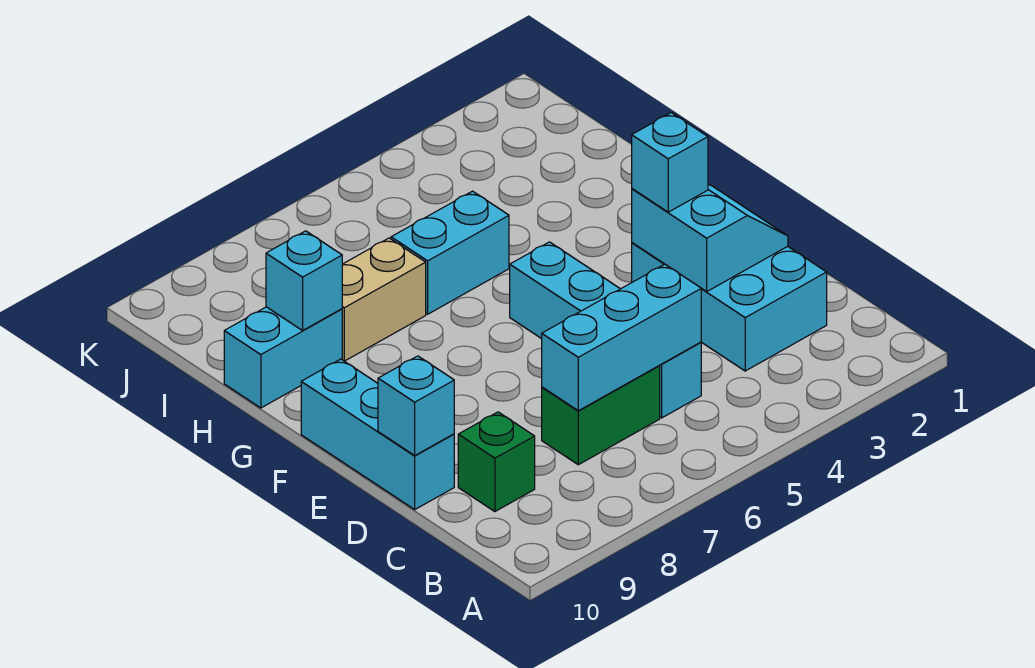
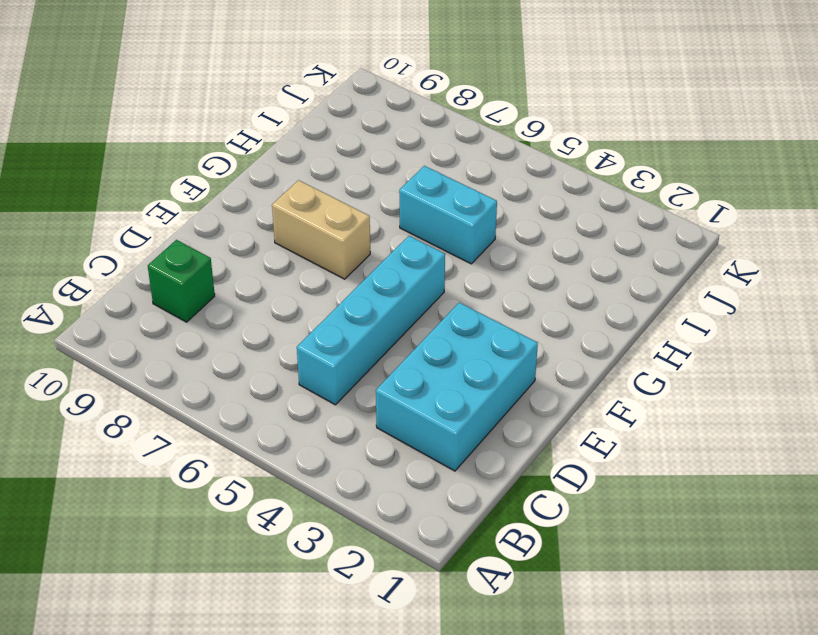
tan brick F7:F8 level 1 -> tan brick H7:H8 level 1
none -> green brick C6:C7 level 1
none -> cyan brick D10:F10 level 1
none -> cyan brick H9:H10 level 1

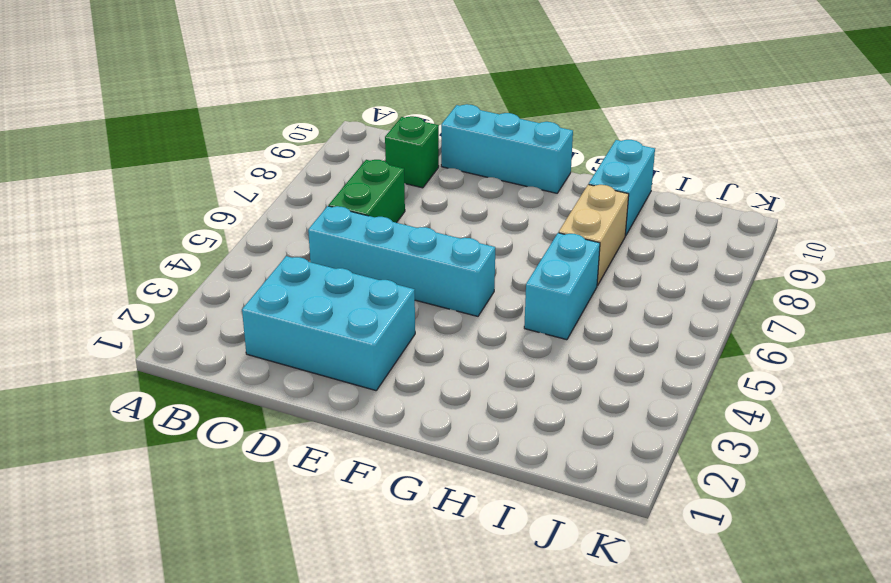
none -> cyan brick C5:C7 level 2
none -> cyan slope D2:E3 level 2 top 3
none -> cyan brick D10 level 2

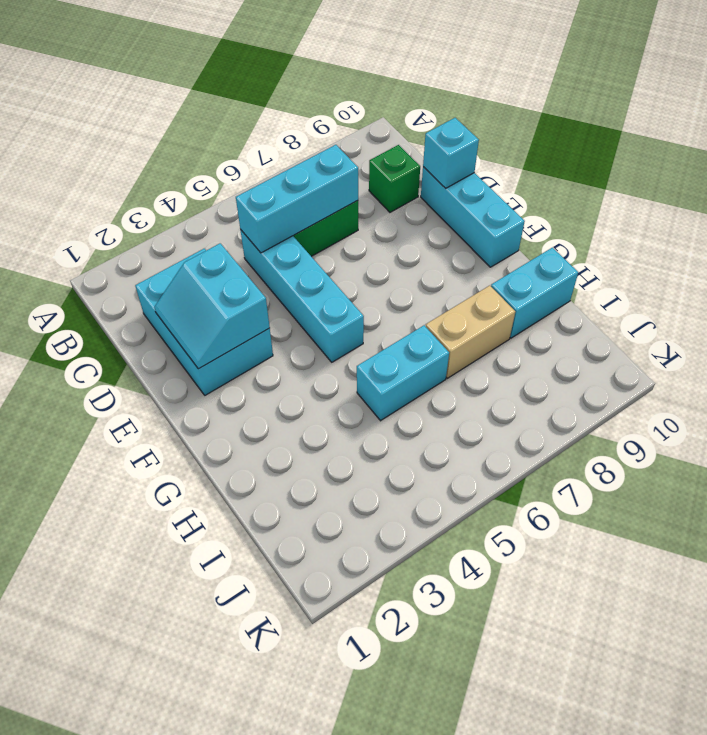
none -> cyan brick H9 level 2
none -> cyan brick E3 level 3

